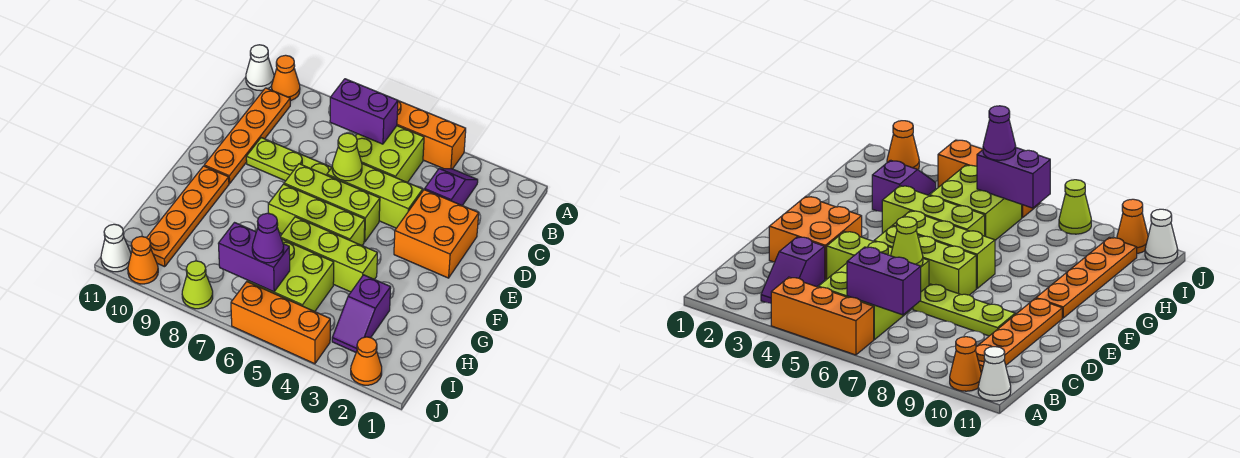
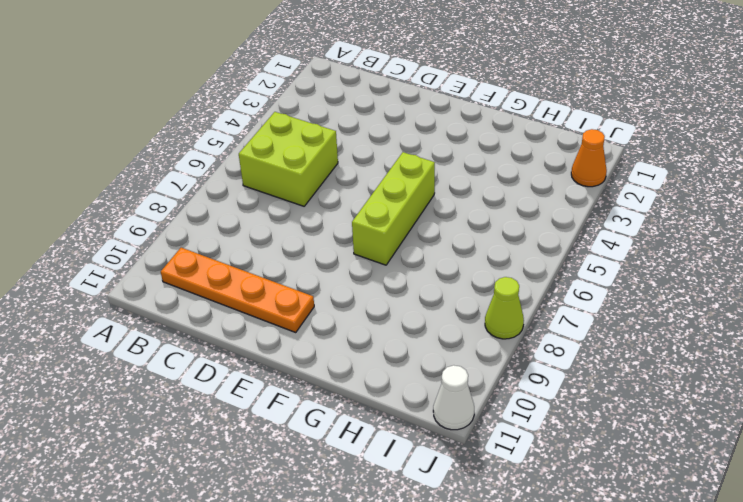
none -> orange brick A4:A6 level 1
none -> orange cone A10 level 1
none -> white cone A11 level 1

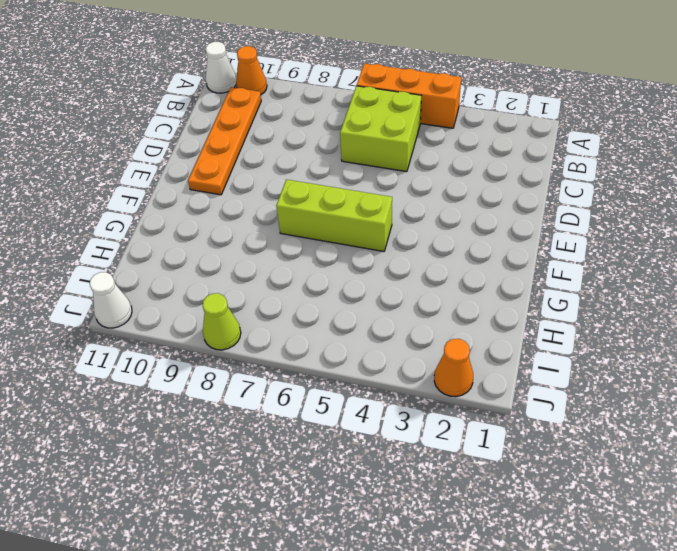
none -> purple slope B3:C3 level 1 top C
none -> orange brick D2:E3 level 1
none -> lime brick D4:D6 level 1

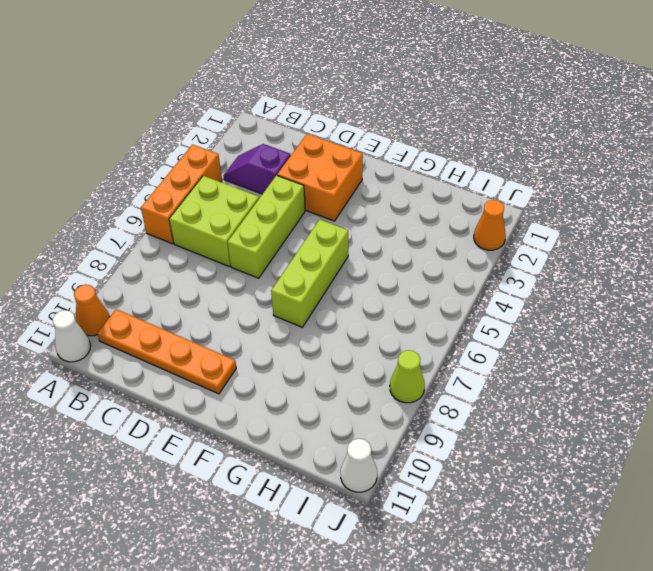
none -> lime plate D7:D9 level 1
none -> lime brick E5:E7 level 1
none -> orange plate F10:I10 level 1

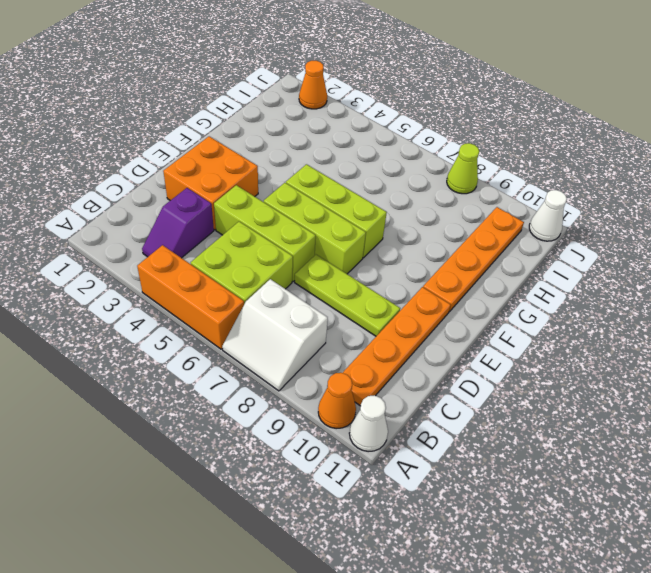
white slope A7:B8 level 1 top B -> none
none -> lime brick G4:G6 level 1
none -> purple slope H3:I3 level 1 top H
none -> lime brick H5:I6 level 1

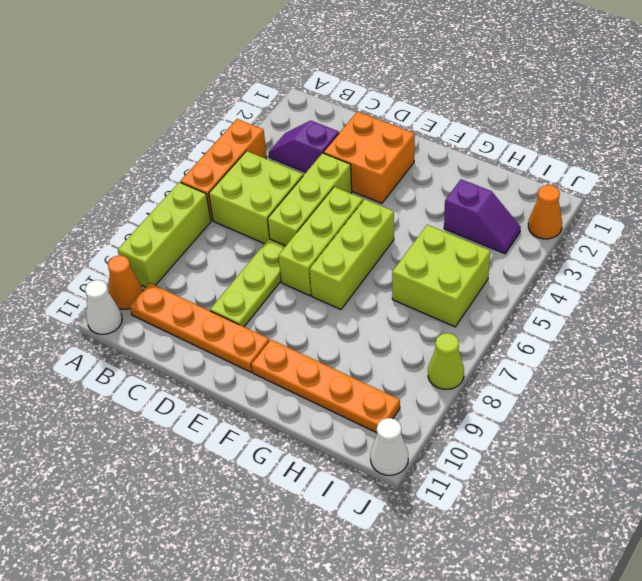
lime brick A7:A9 level 1 -> lime brick G4:G6 level 1
none -> orange brick J4:J6 level 1
none -> orange cone J10 level 1
none -> purple brick B6:B7 level 2

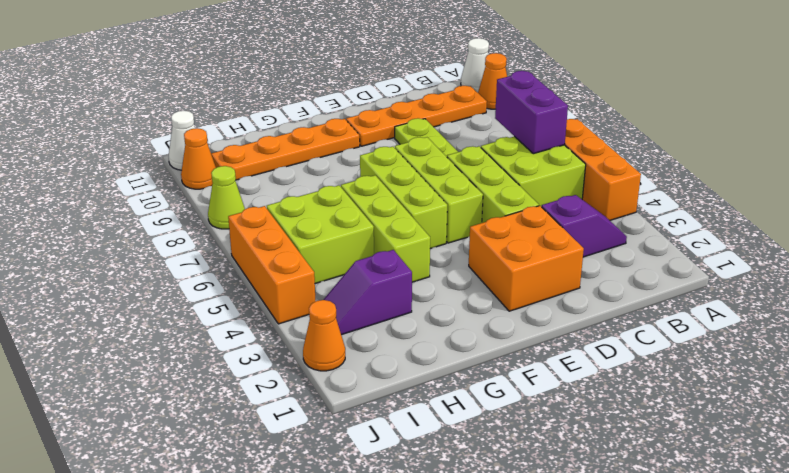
none -> lime cone D6 level 2
none -> purple brick I6:I7 level 2
none -> purple cone I6 level 3

